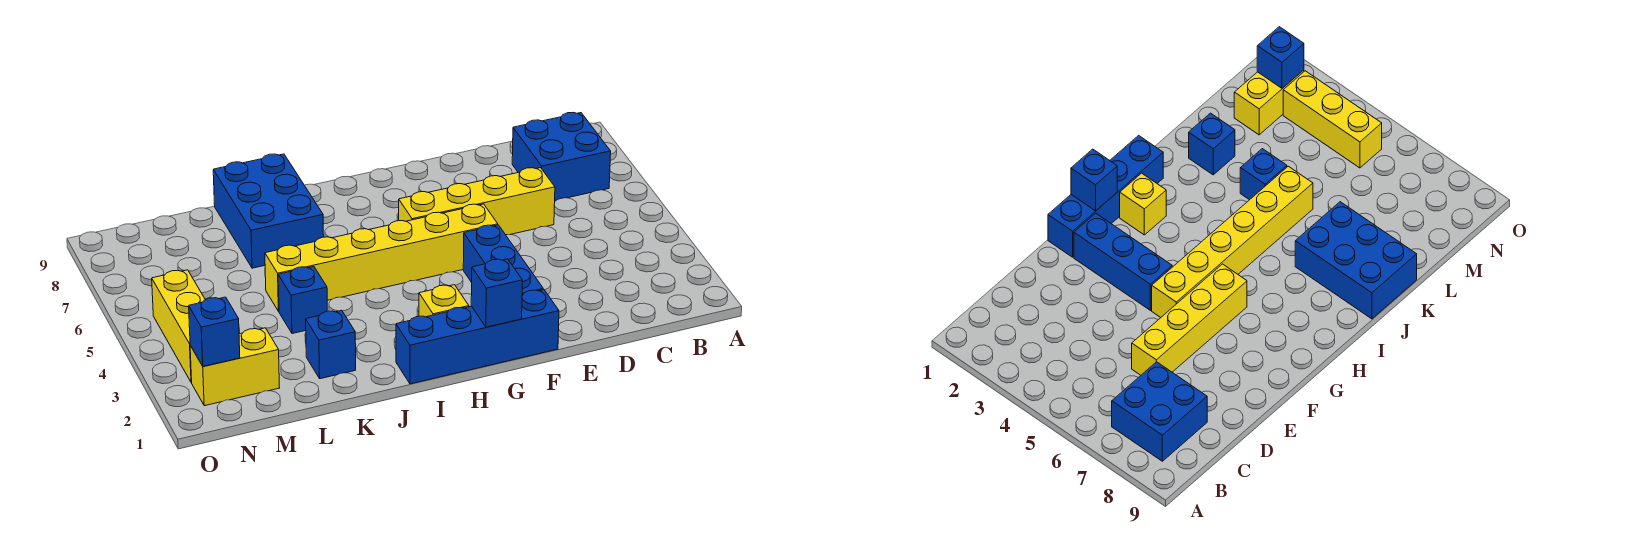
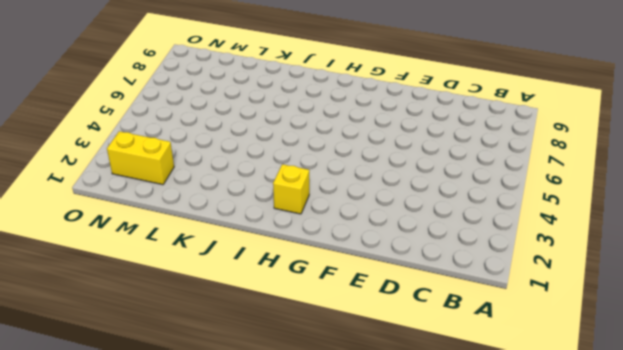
none -> blue brick B7:C8 level 1
none -> yellow brick D6:G6 level 1
none -> blue brick F1:I1 level 1

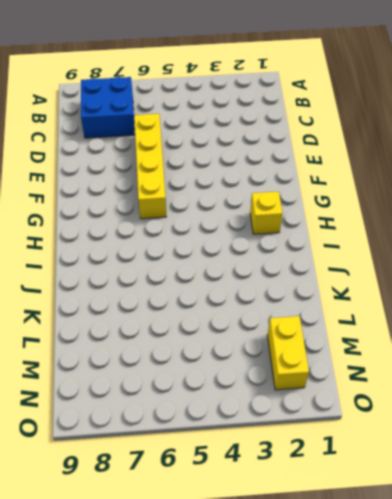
none -> blue brick F1:I1 level 1
none -> blue brick F2:F4 level 1
none -> yellow brick F5:K5 level 1

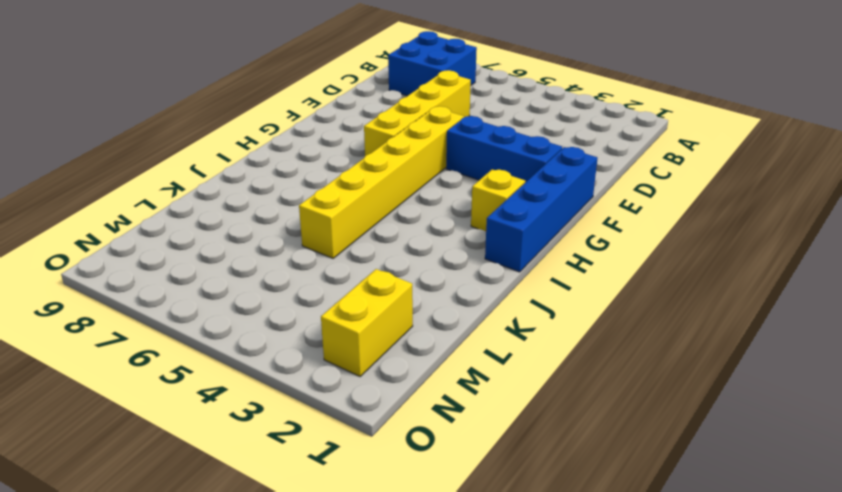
none -> blue brick J7:K9 level 1
none -> blue brick K2 level 1
none -> blue brick K4 level 1

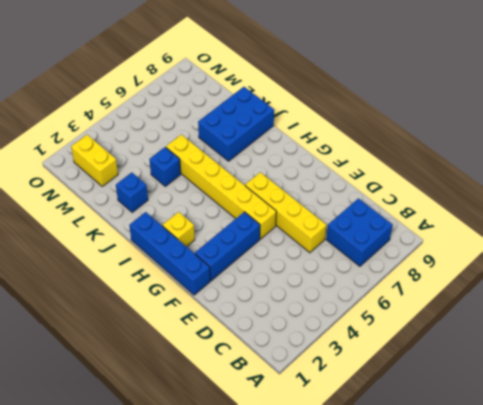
none -> yellow brick N3:N5 level 1
none -> blue brick G1 level 2
none -> blue brick N2 level 2

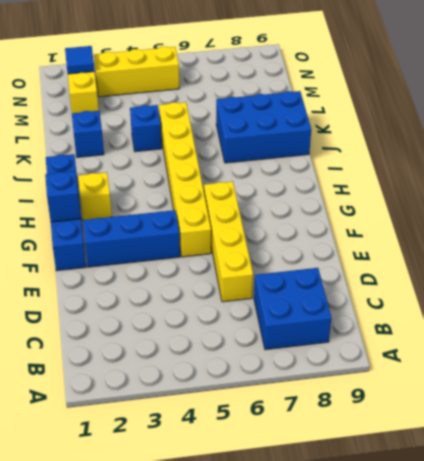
blue tile N2 level 2 -> blue brick N2 level 2

